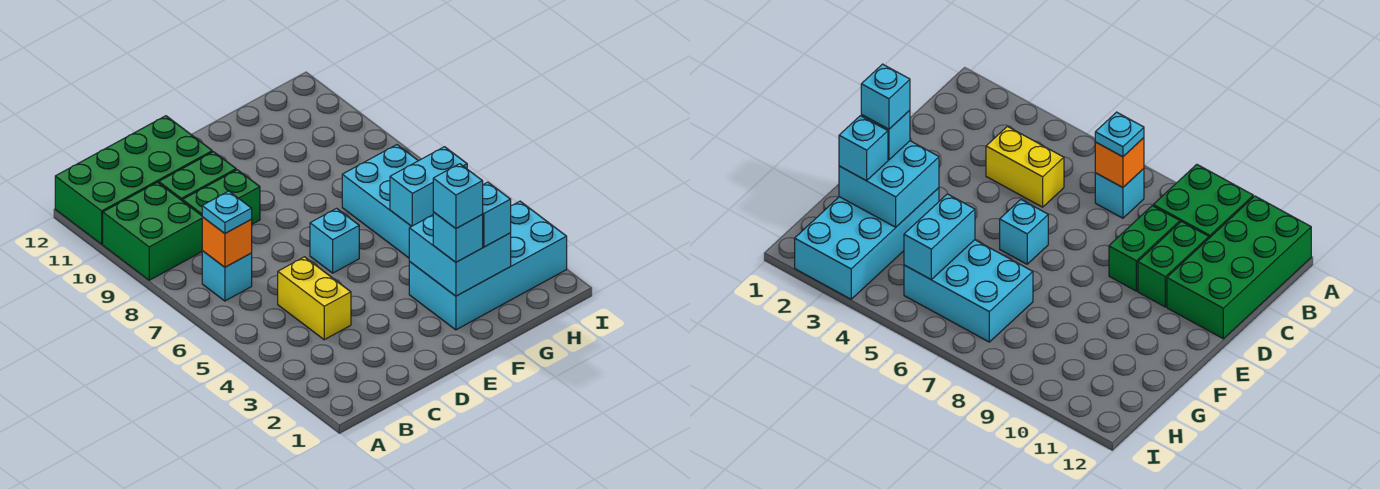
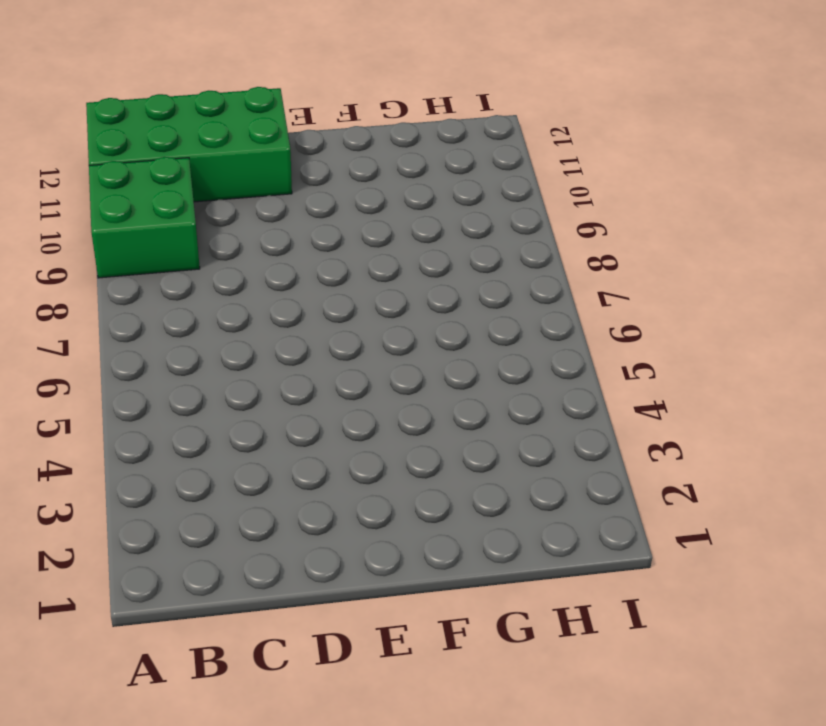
none -> cyan brick B7 level 1
none -> yellow brick C4:C5 level 1
none -> green brick C9:D9 level 1

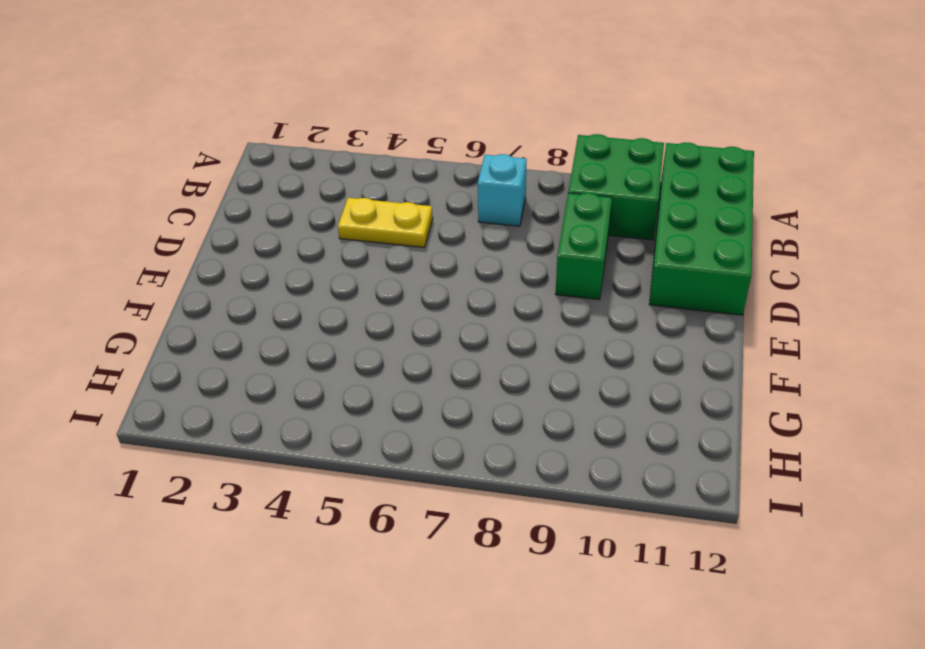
yellow plate C4:C5 level 1 -> yellow brick C4:C5 level 1
none -> green brick C10:D10 level 1
none -> cyan brick E6 level 1
none -> cyan brick F2:I3 level 1

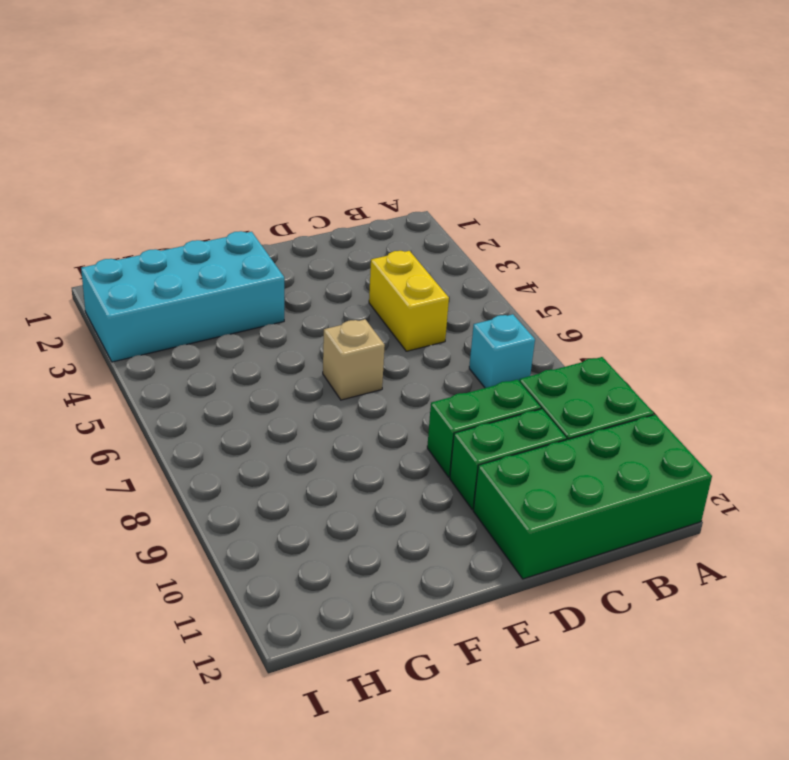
tan brick E6 level 1 -> cyan brick E6 level 1
none -> cyan brick G5:H7 level 1
none -> orange brick B7 level 2
none -> cyan brick F2:G3 level 2

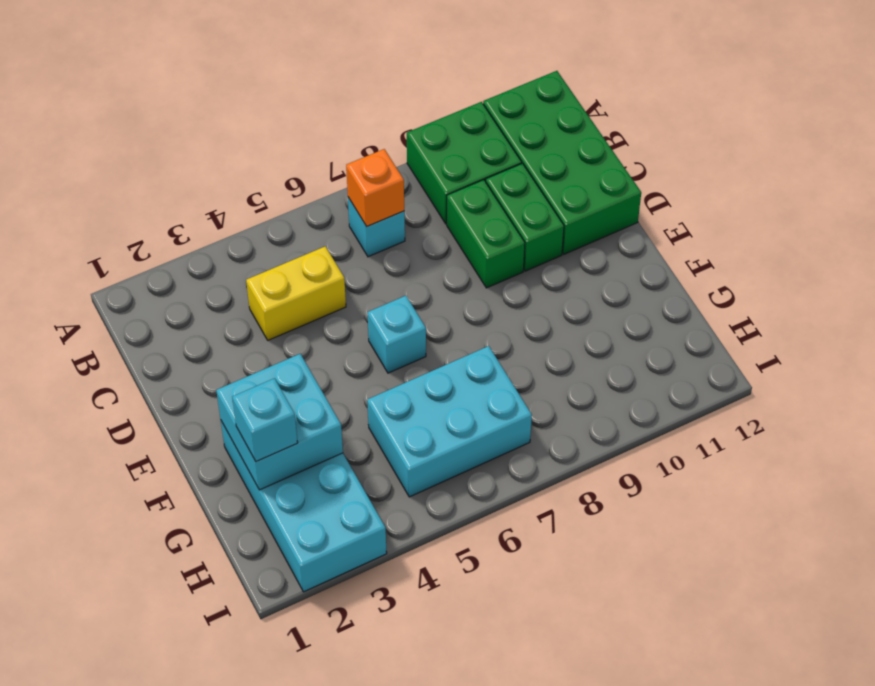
none -> cyan brick G5:H5 level 2
none -> cyan plate B7 level 3
none -> cyan brick F2 level 3

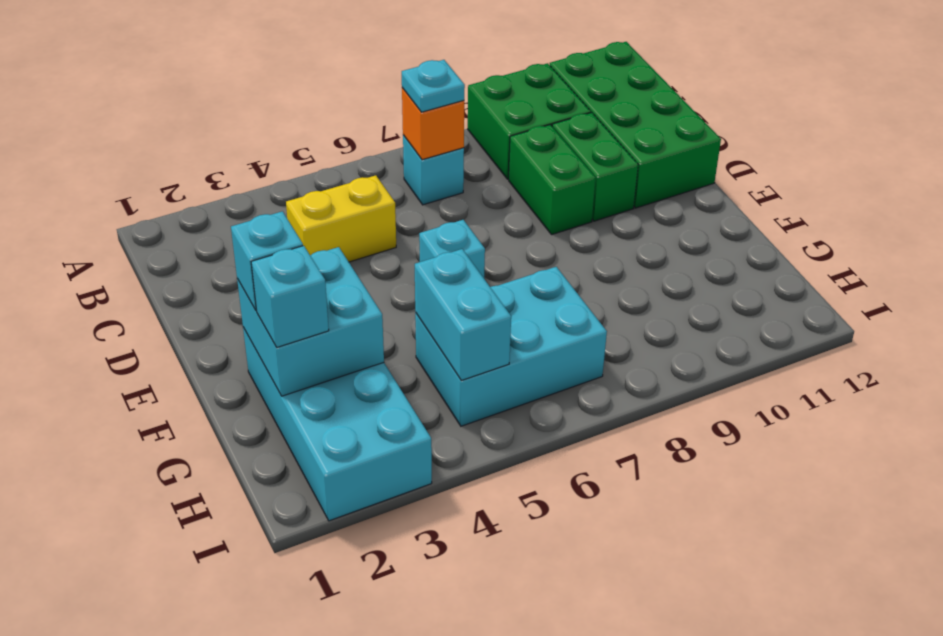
none -> cyan brick F2 level 4

